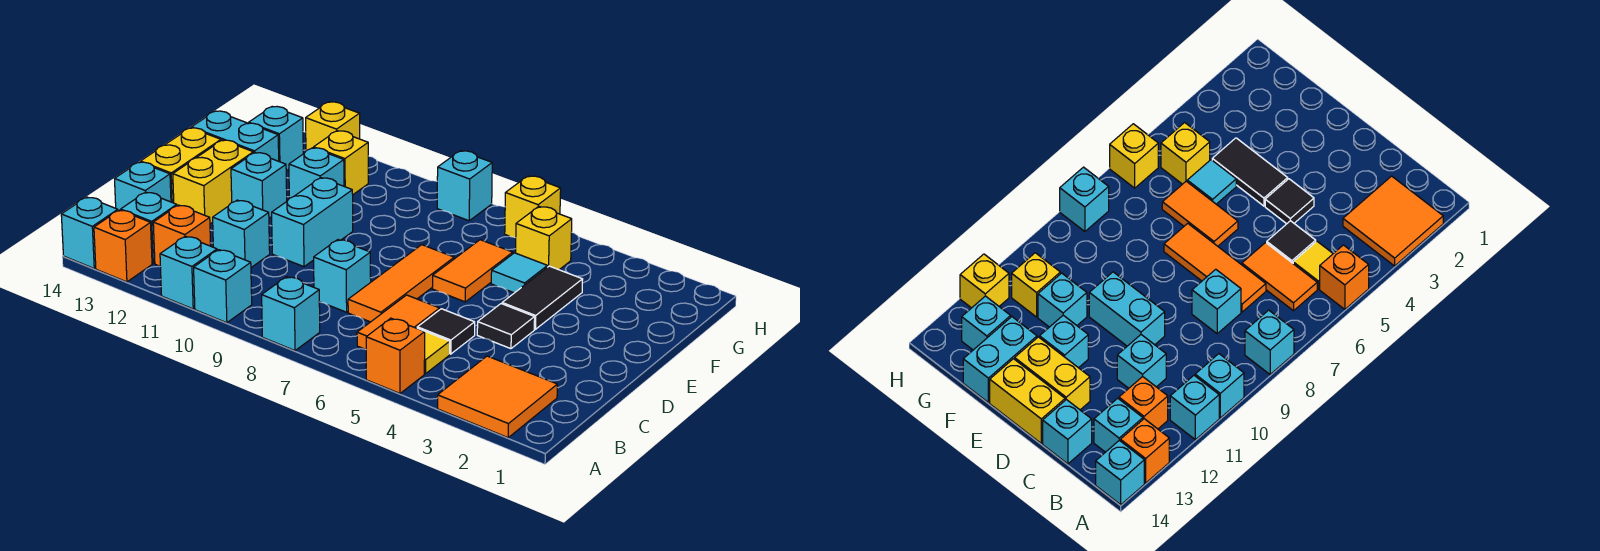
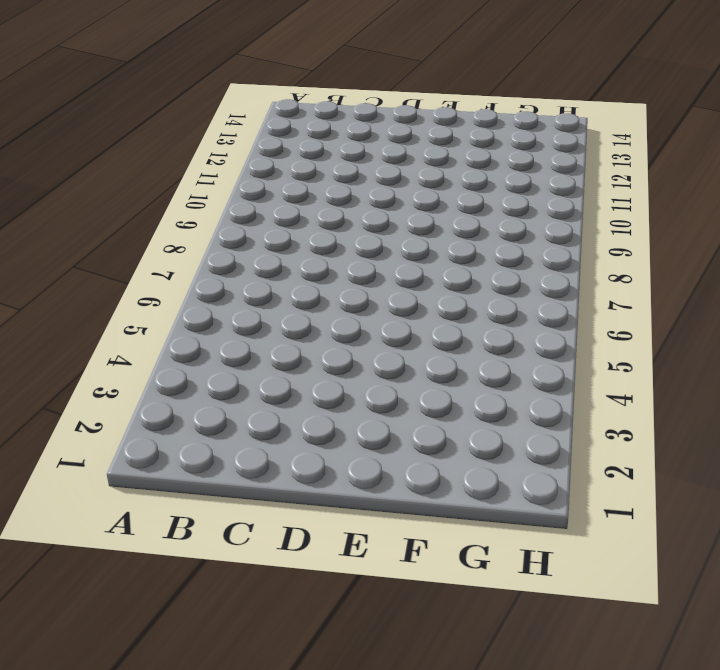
none -> orange tile A2:B3 level 1
none -> orange brick A5 level 1
none -> cyan brick A8 level 1
none -> cyan brick A10 level 1

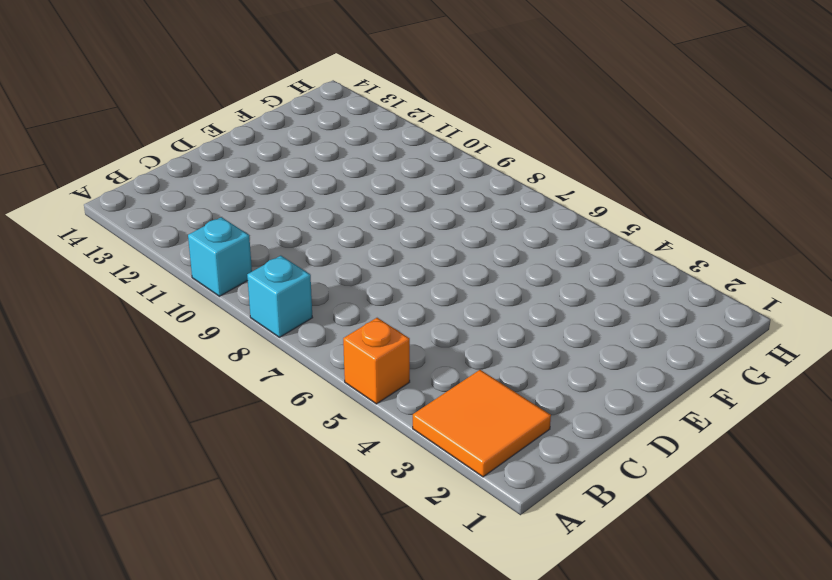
none -> cyan brick A11 level 1
none -> orange brick A13 level 1
none -> cyan brick A14 level 1
none -> yellow tile B5 level 1

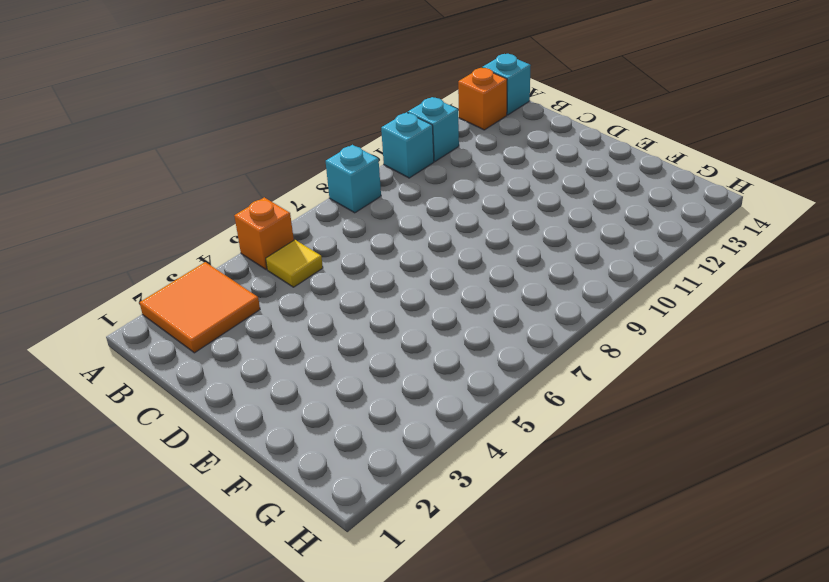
none -> orange tile B6:C6 level 1
none -> orange brick B12 level 1
none -> cyan brick B13 level 1
none -> black tile C5 level 1

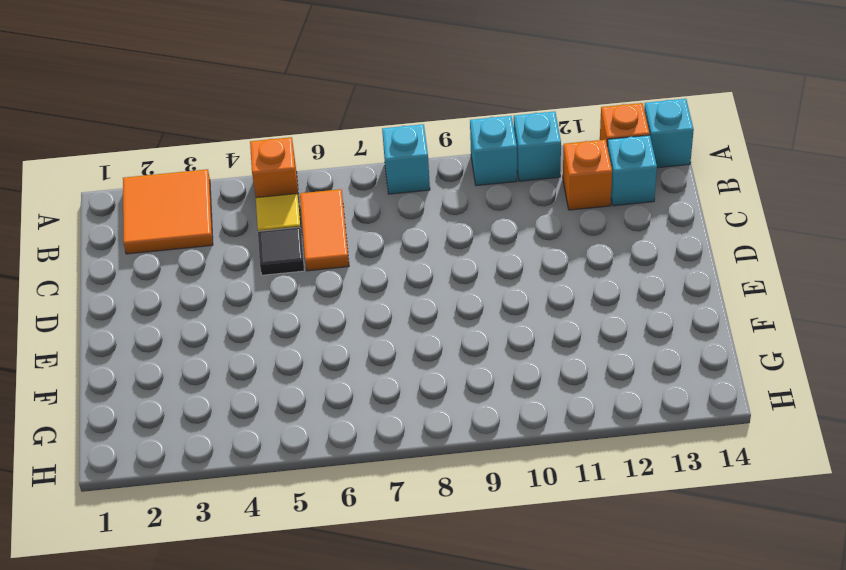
none -> orange tile C7:E7 level 1
none -> cyan brick C8 level 1
none -> cyan brick C11 level 1
none -> cyan brick C14 level 1

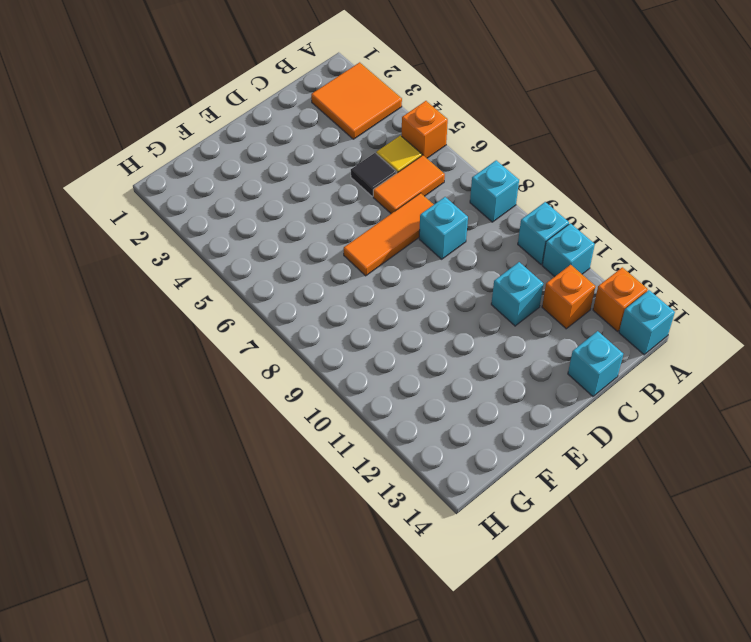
none -> cyan brick B13 level 1
none -> black tile D4 level 1
none -> cyan brick D10:E10 level 1
none -> yellow brick D13:E13 level 1

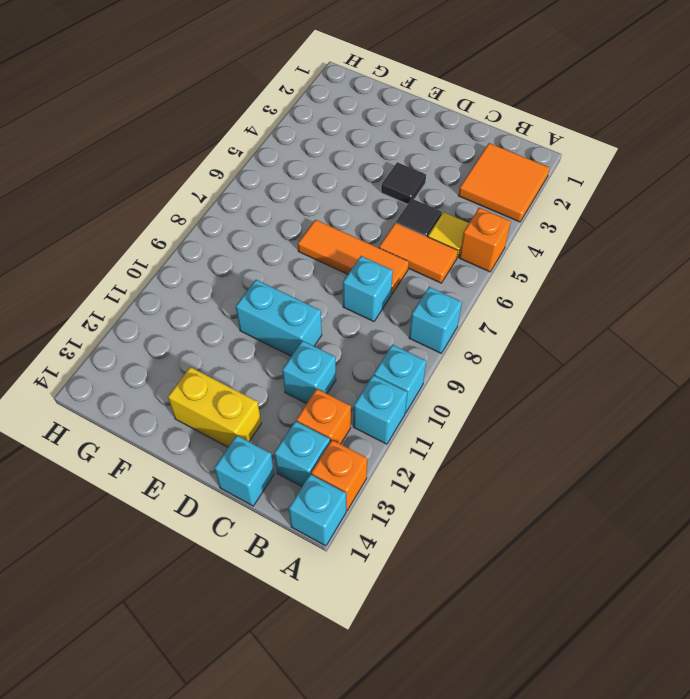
none -> yellow brick D14:E14 level 1
none -> black tile E4:F4 level 1
none -> orange tile E6:F6 level 1
none -> cyan brick E12 level 1

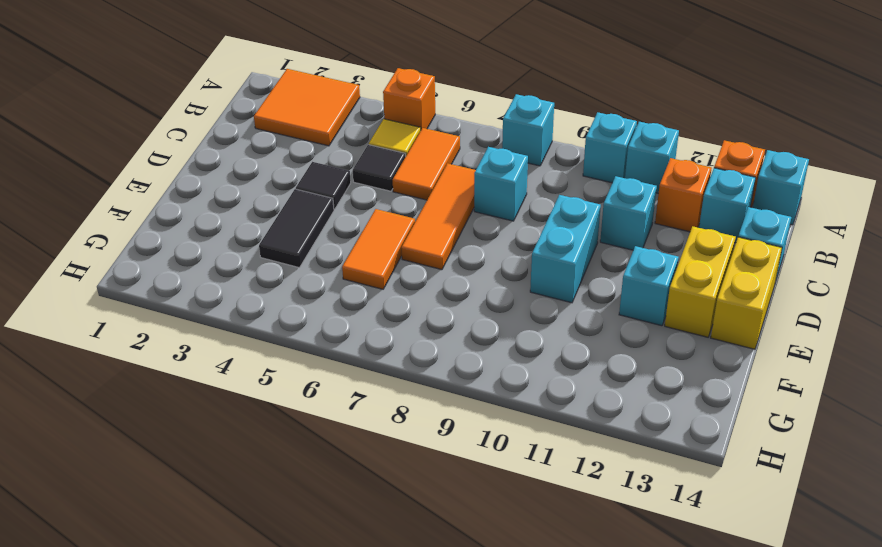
none -> cyan tile F5 level 1
none -> cyan brick F11 level 1
none -> cyan brick F13:F14 level 1
none -> yellow brick G5 level 1

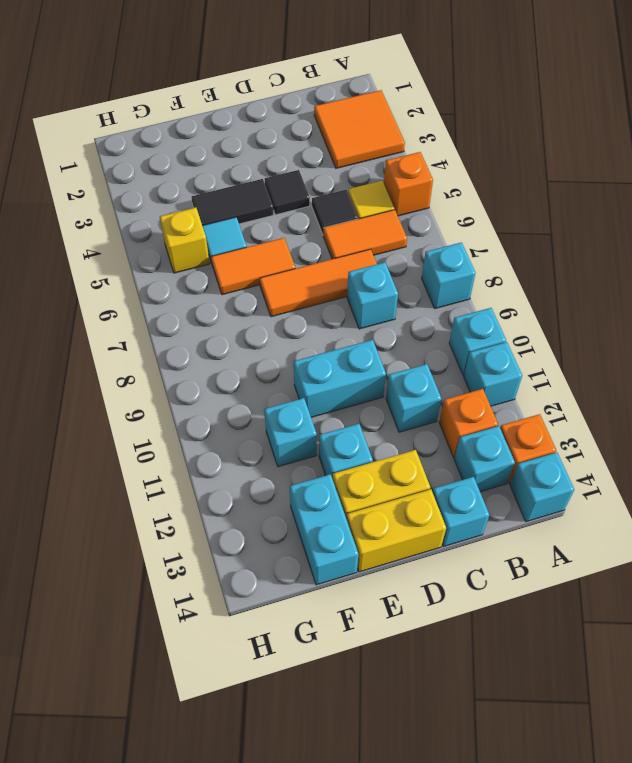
none -> yellow brick G11 level 1
none -> cyan brick G13 level 1
none -> yellow brick H6 level 1
none -> cyan brick H8 level 1

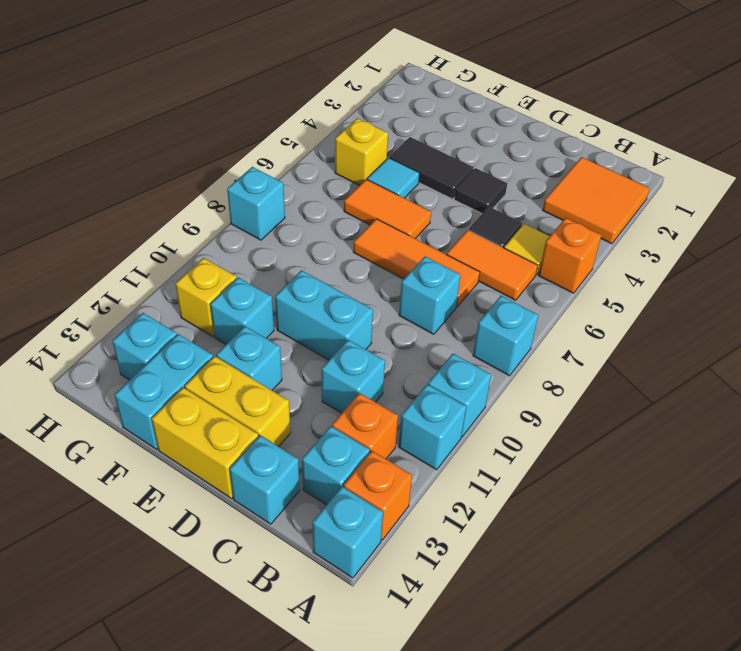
none -> yellow brick H6 level 1
none -> yellow brick H12 level 1

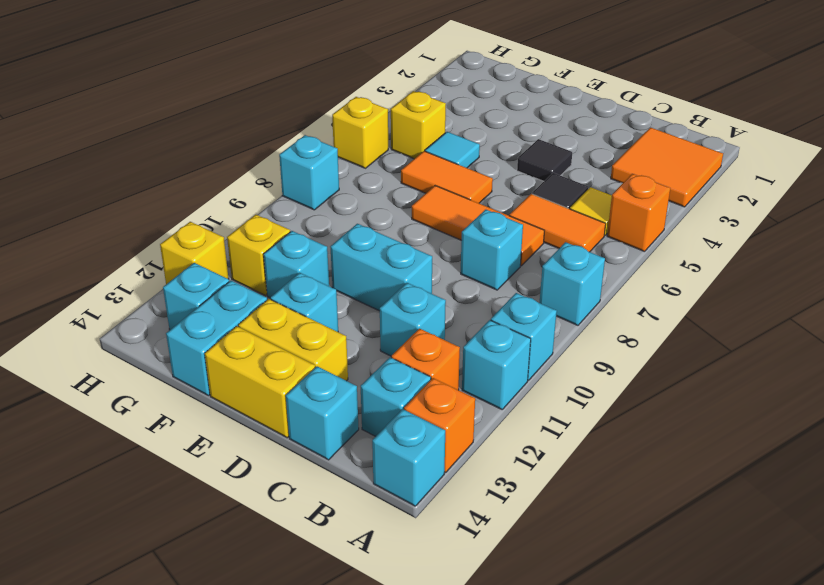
none -> black tile E4:F4 level 1

